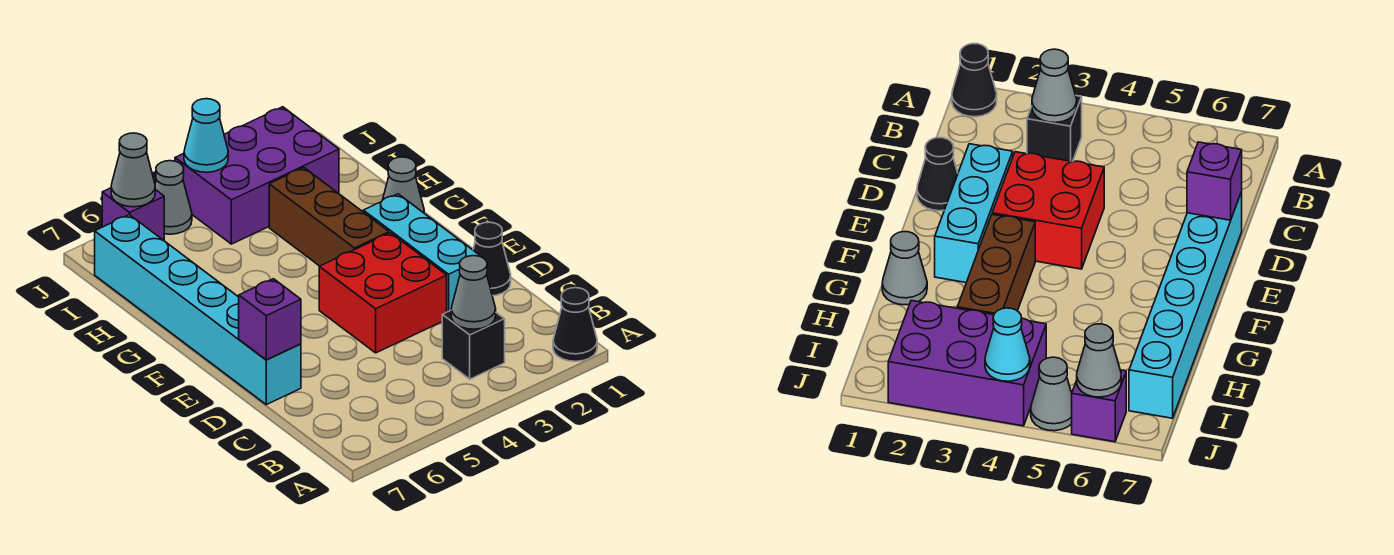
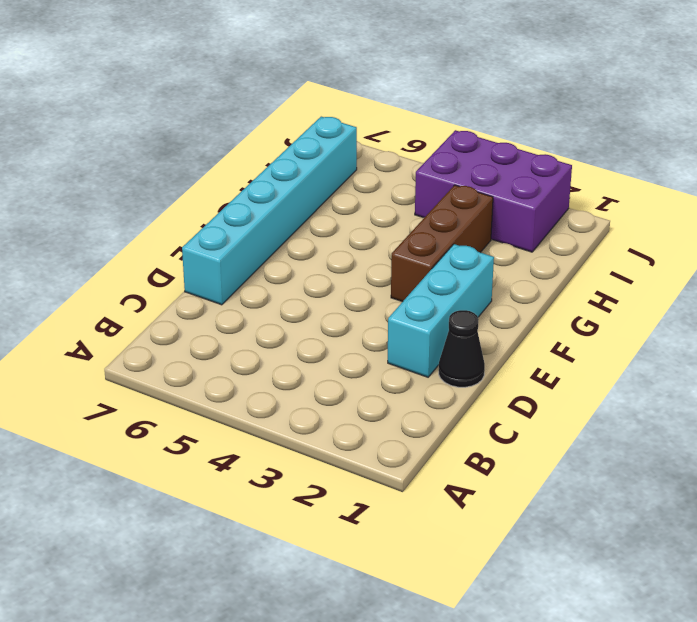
none -> black cone A1 level 1
none -> black brick B3 level 1
none -> red brick D3:E4 level 1

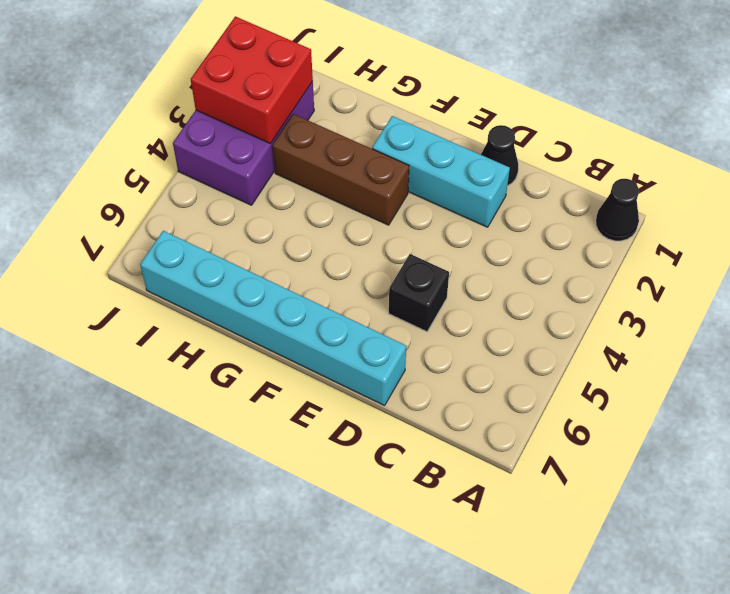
black brick D5 level 1 -> black brick B3 level 1
red brick I2:J3 level 2 -> red brick D3:E4 level 1
none -> grey cone G1 level 1
none -> grey cone J5 level 1
none -> purple brick J6 level 1

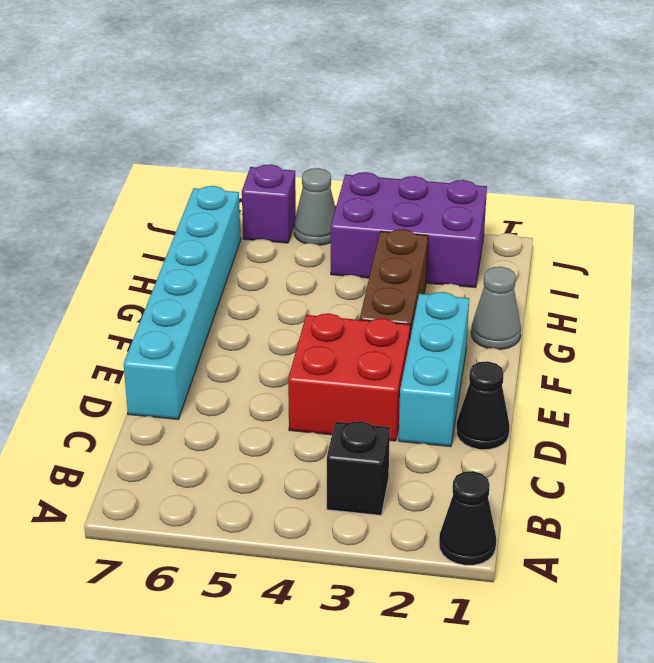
none -> grey cone B3 level 2
none -> purple brick D7 level 2
none -> cyan cone J4 level 2

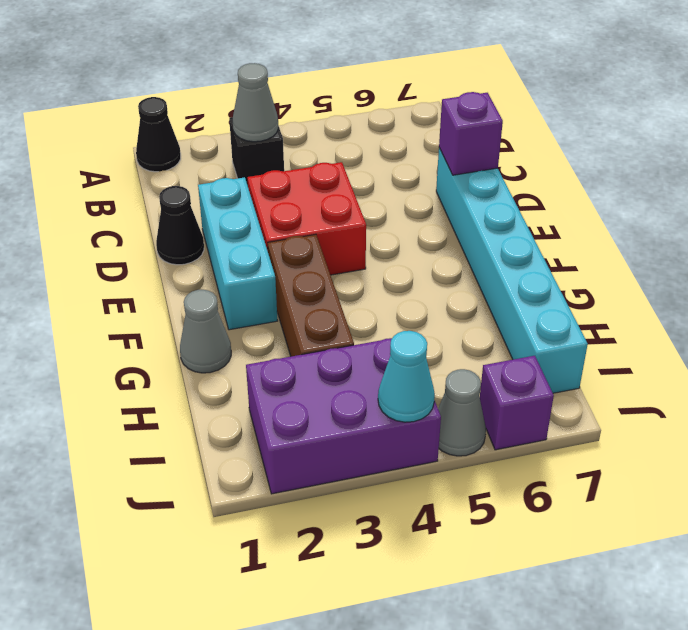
none -> grey cone J6 level 2

